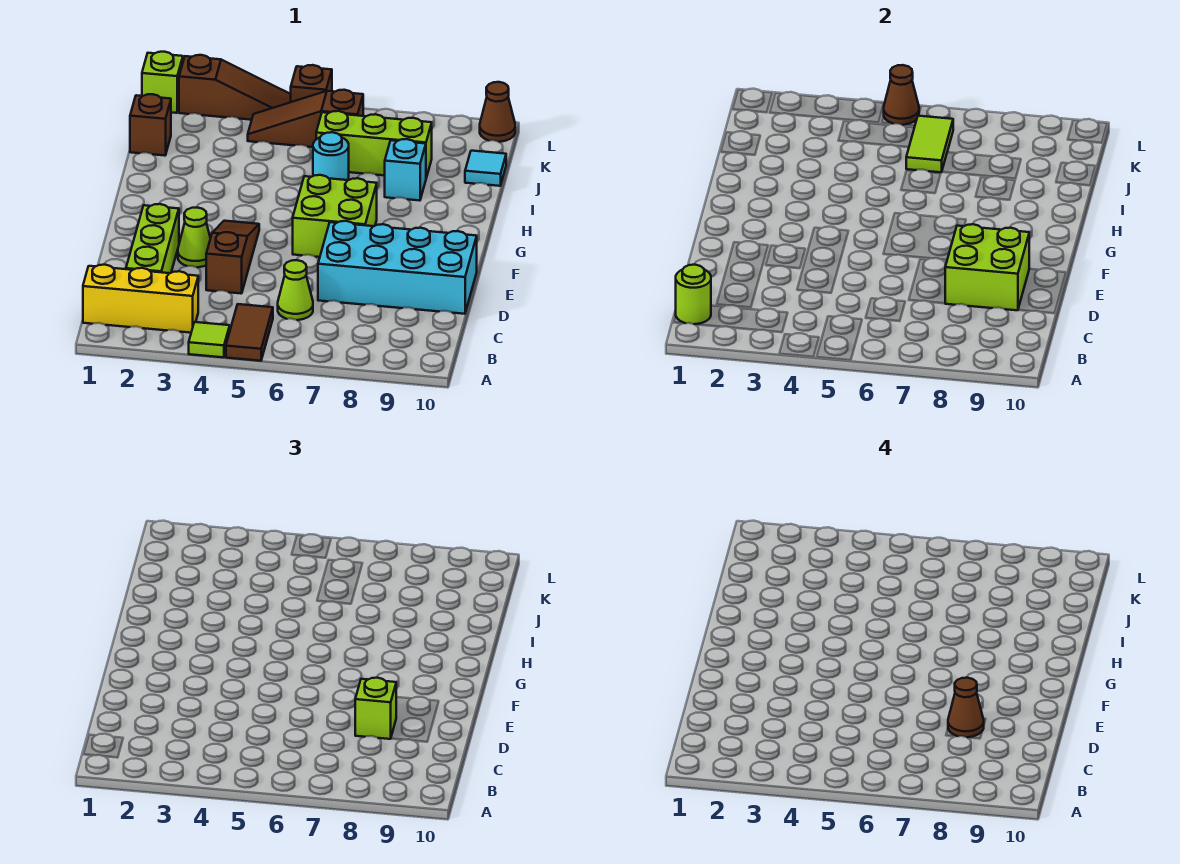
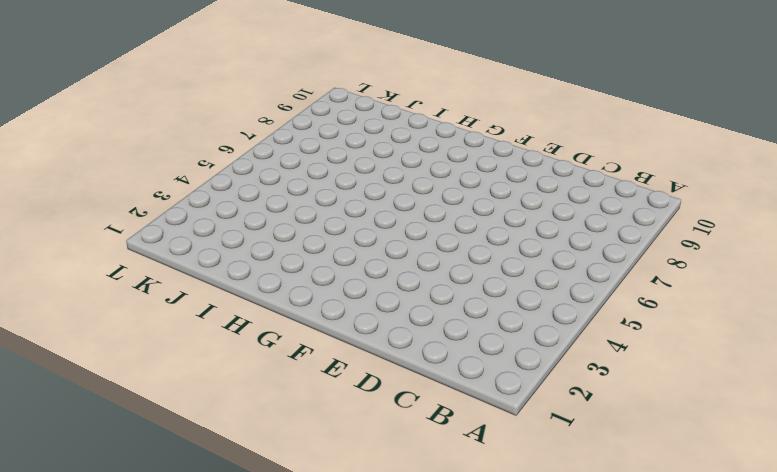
none -> lime tile A4 level 1
none -> brown tile A5:B5 level 1
none -> yellow brick B1:B3 level 1

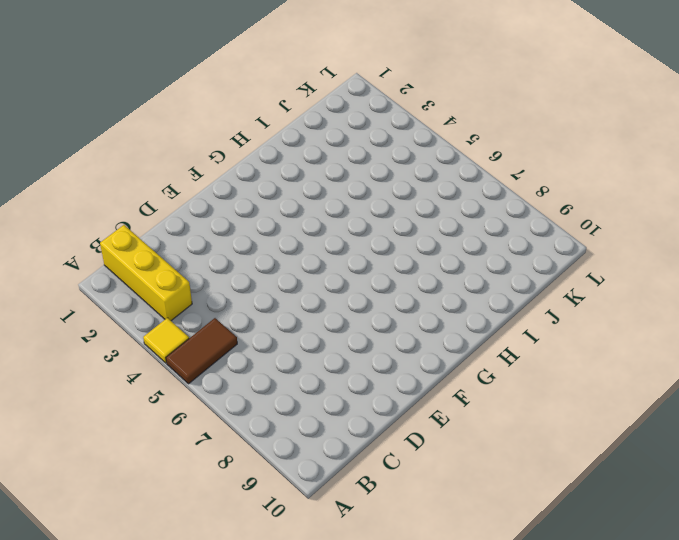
yellow tile A4 level 1 -> lime tile A4 level 1
none -> lime brick C2:E2 level 1
none -> lime cone C6 level 1
none -> brown slope D4:F4 level 1 top D

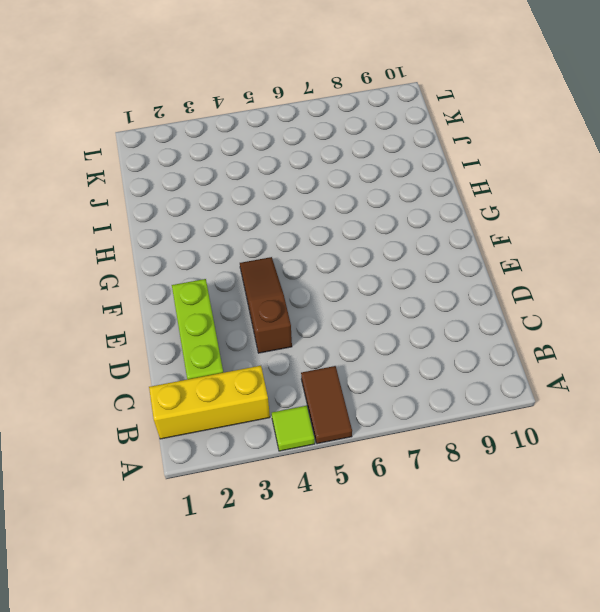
none -> lime cone C6 level 1
none -> cyan brick D7:E10 level 1
none -> lime cone E3 level 1

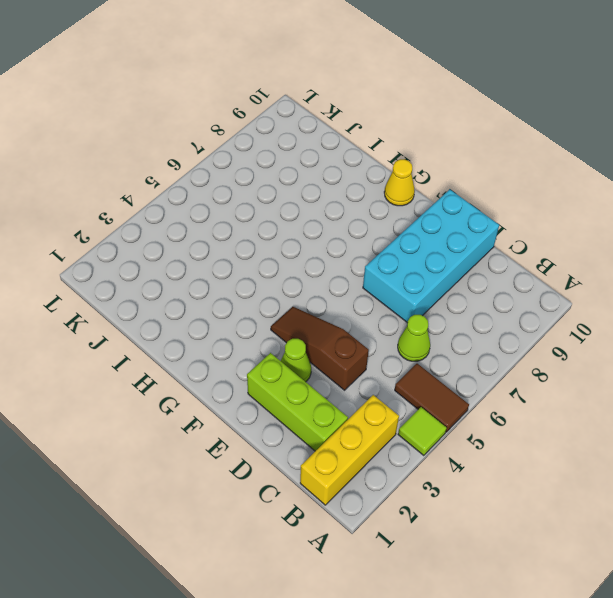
yellow cone G10 level 1 -> none
none -> lime brick F6:G7 level 1
none -> cyan round brick I6 level 1
none -> cyan brick I8 level 1

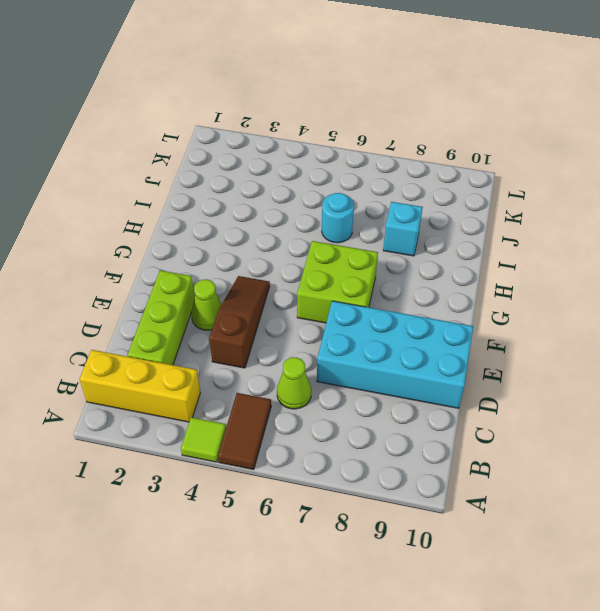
none -> brown brick J1 level 1
none -> lime brick J6:J8 level 1
none -> cyan tile J10 level 1

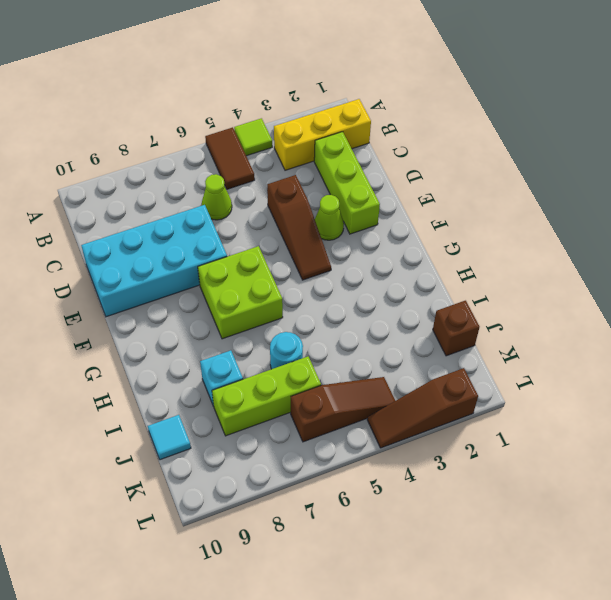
none -> lime brick L1 level 1
none -> brown brick L5 level 1
none -> brown cone L10 level 1

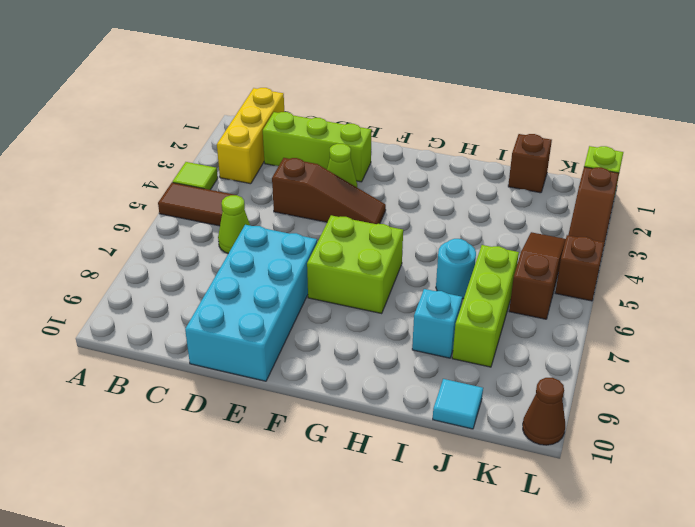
none -> lime round brick B1 level 2
none -> lime brick D8:E9 level 2
none -> lime tile J6:K6 level 2

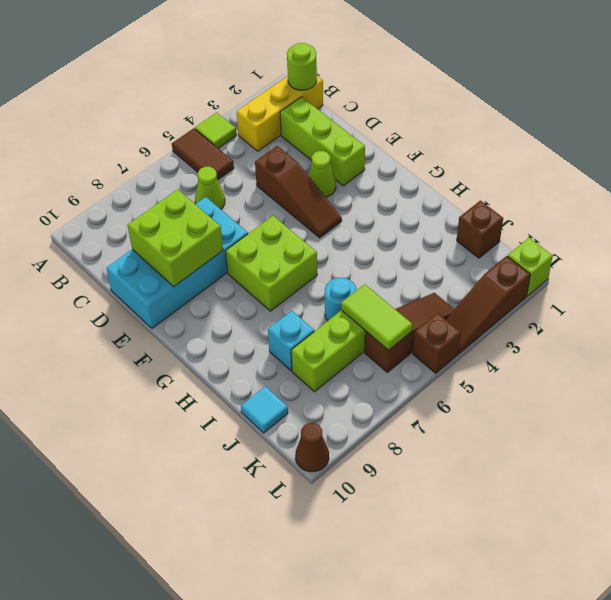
none -> brown cone L5 level 2
none -> lime brick D8 level 3
none -> brown cone D8 level 4

